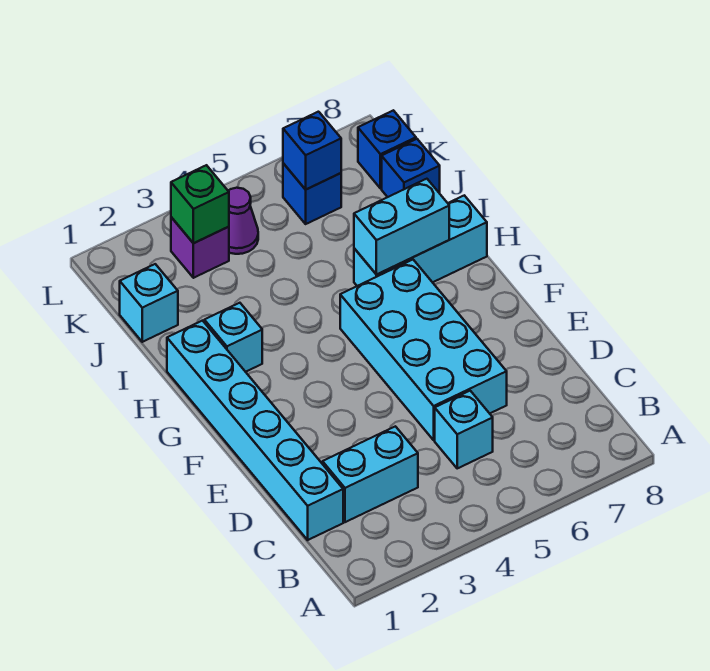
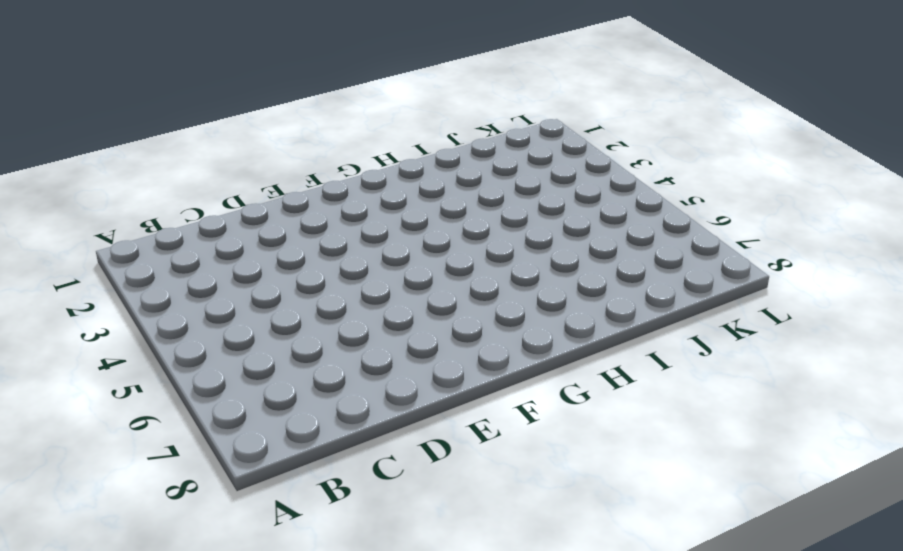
none -> cyan brick C1:H1 level 1
none -> cyan brick C2:C3 level 1
none -> cyan brick C5 level 1

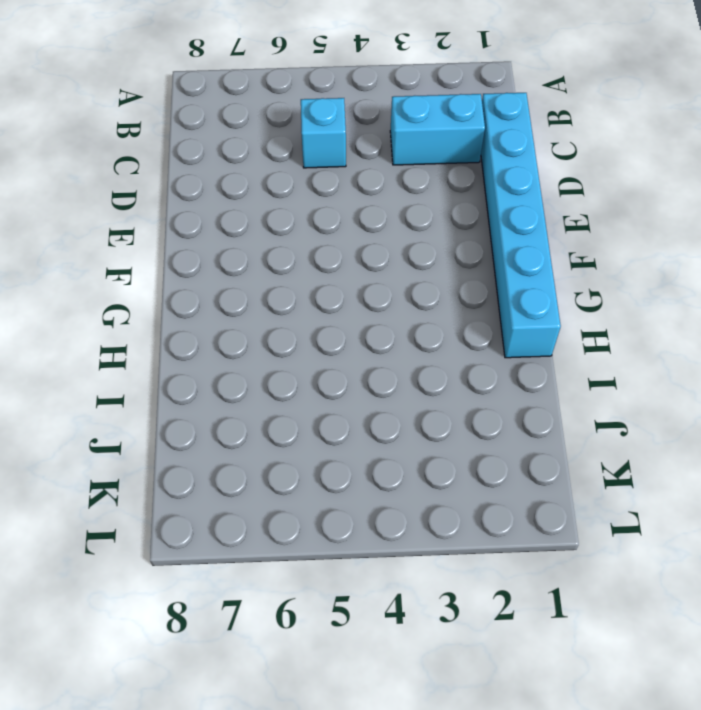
none -> cyan brick D5:G6 level 1
none -> cyan brick H2 level 1
none -> cyan brick H6:H8 level 1

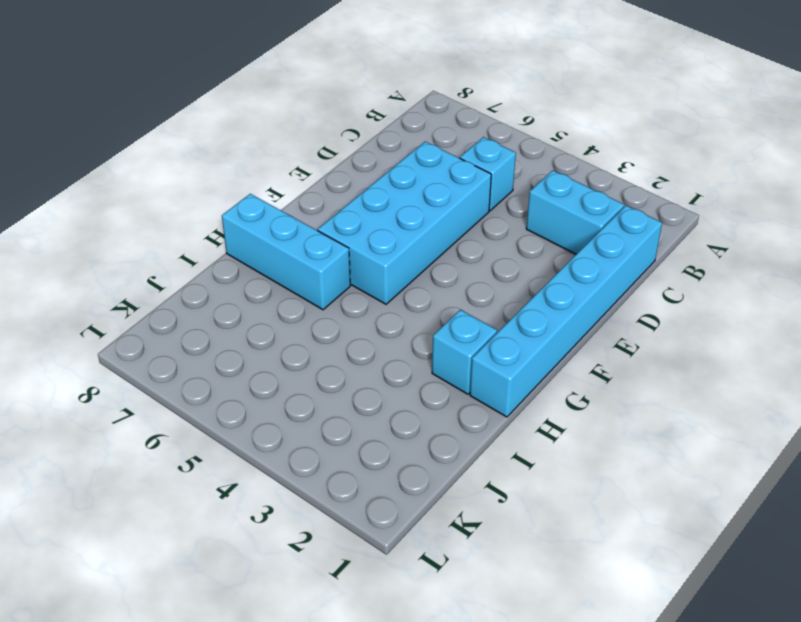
none -> cyan brick J1 level 1
none -> blue brick J8 level 1
none -> purple brick K3 level 1

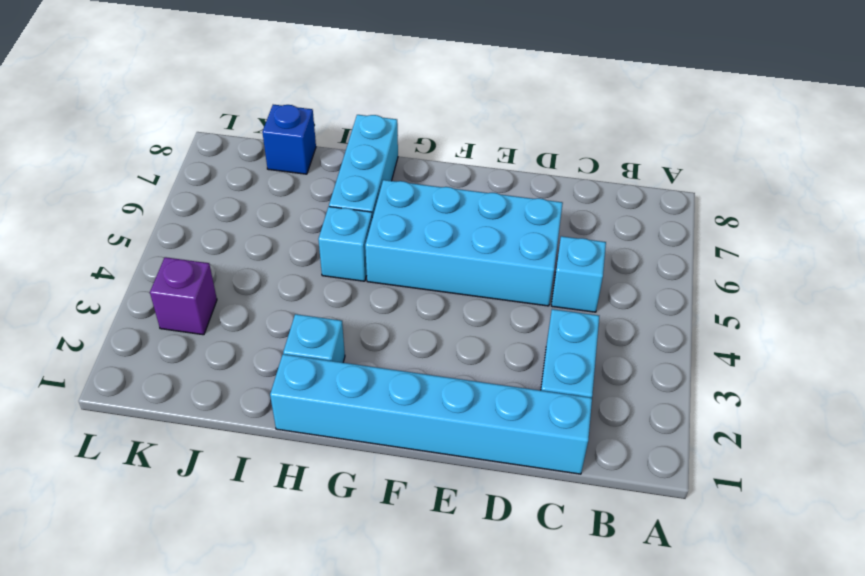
cyan brick H5 level 1 -> cyan brick J1 level 1
none -> purple cone K4 level 1
none -> blue brick K6 level 1
none -> blue brick K8 level 1

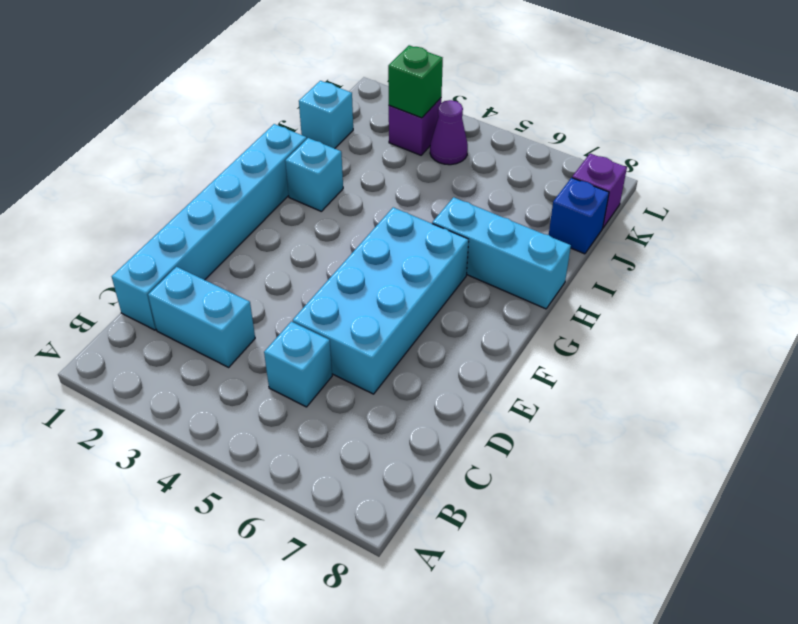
purple brick K8 level 1 -> blue brick K8 level 1
none -> blue brick K6 level 1
none -> cyan brick H6:H7 level 2
none -> blue brick K6 level 2

